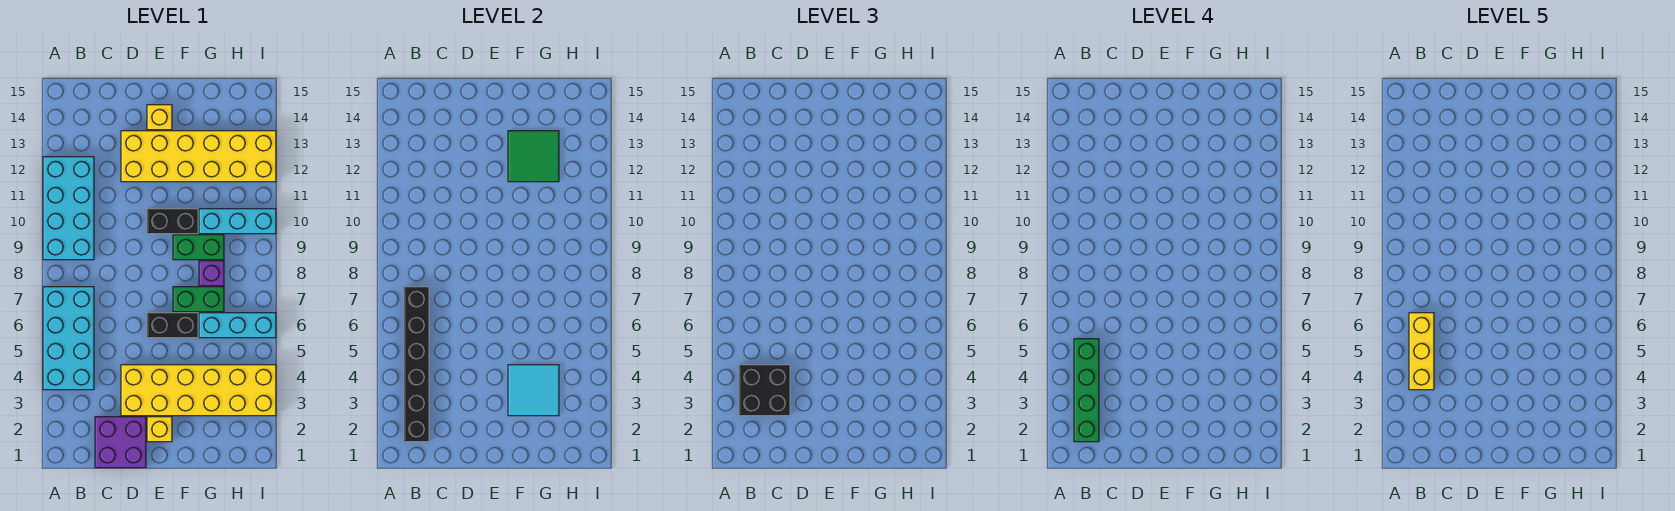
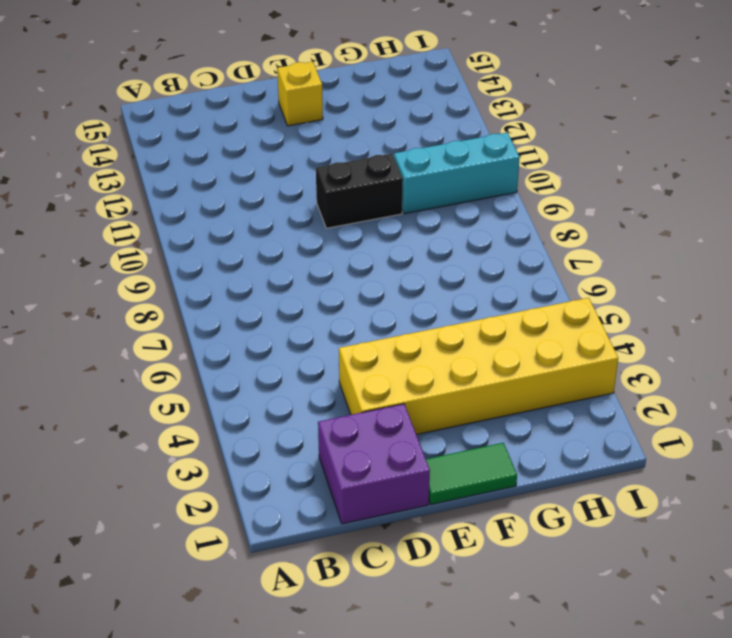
green tile E1:F1 level 1 -> none
none -> cyan brick A4:B7 level 1
none -> cyan brick A9:B12 level 1
none -> yellow brick D12:I13 level 1

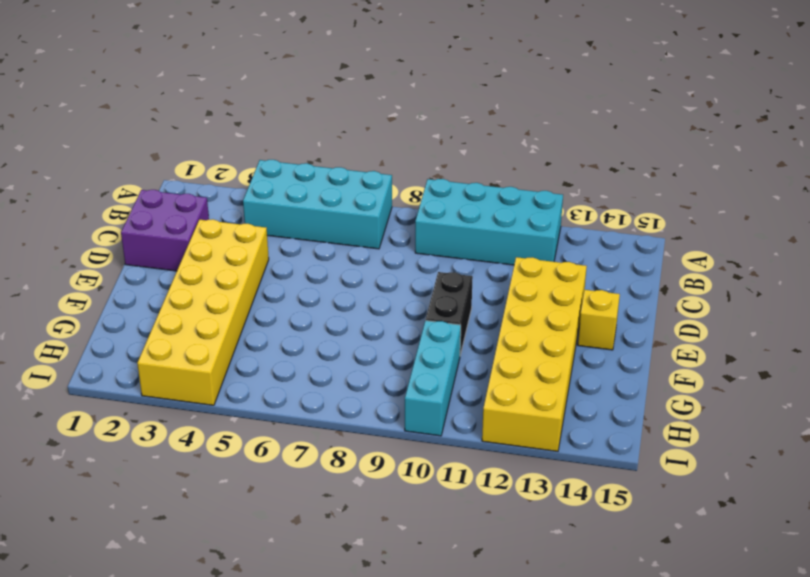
none -> yellow brick E2 level 1
none -> black brick E6:F6 level 1
none -> green brick F7:G7 level 1

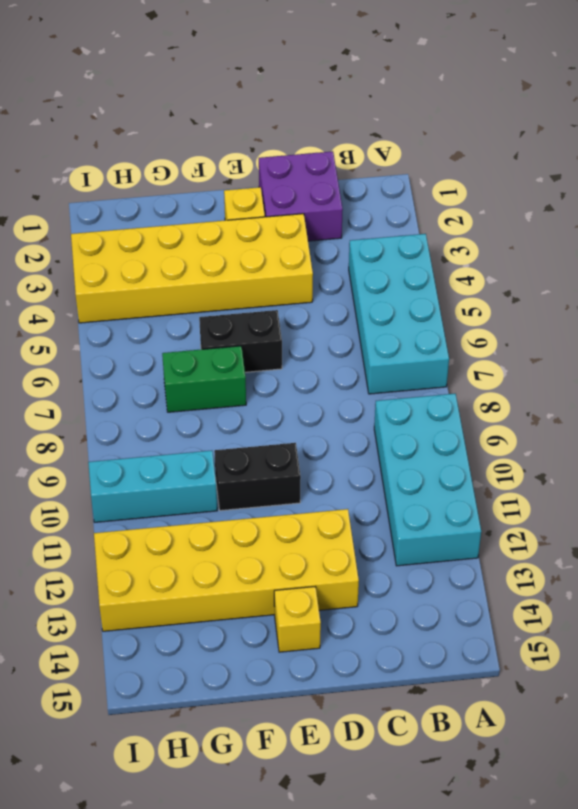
none -> green brick F9:G9 level 1
none -> cyan brick G6:I6 level 1
none -> purple brick G8 level 1

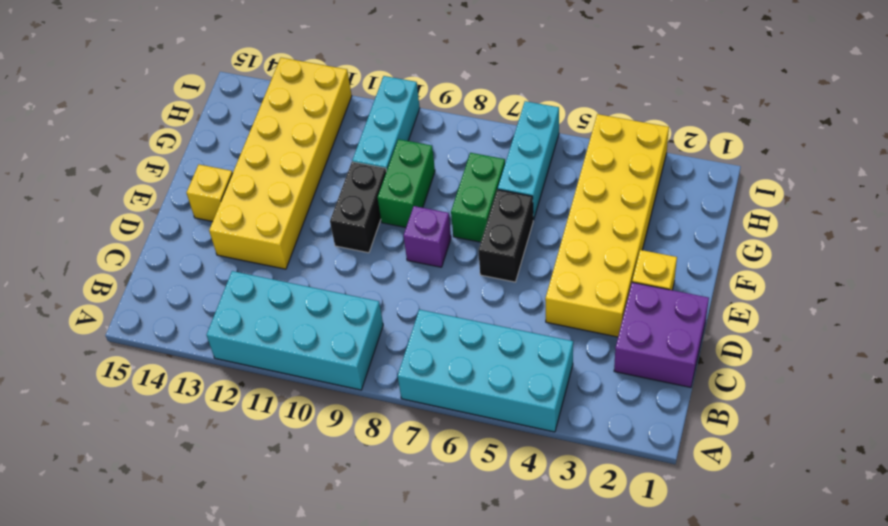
purple brick E8 level 1 -> purple brick G8 level 1
none -> black brick B2:B7 level 2
none -> cyan tile F3:G4 level 2
none -> green tile F12:G13 level 2

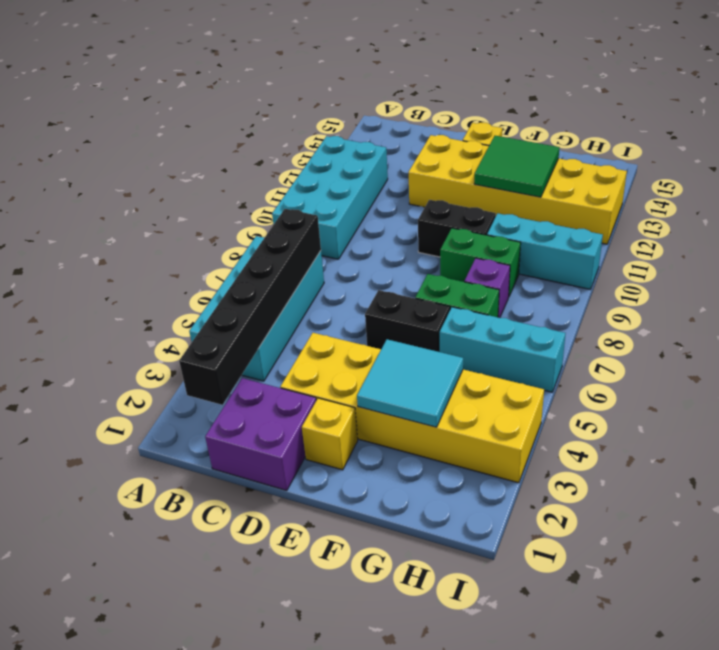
none -> black brick B3:C4 level 3
none -> green brick B2:B5 level 4
none -> yellow brick B4:B6 level 5

